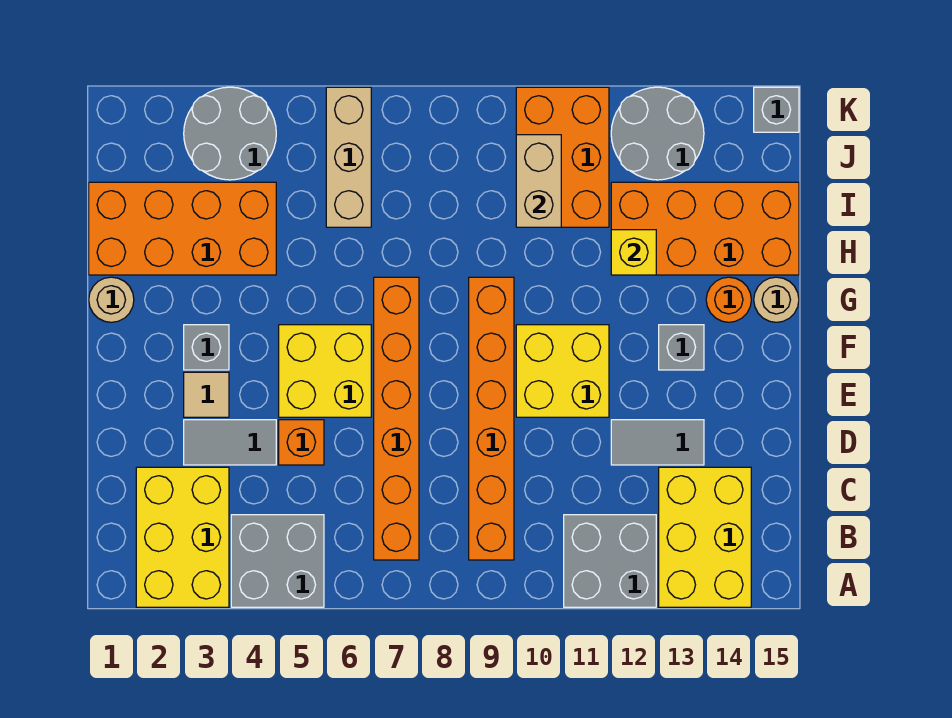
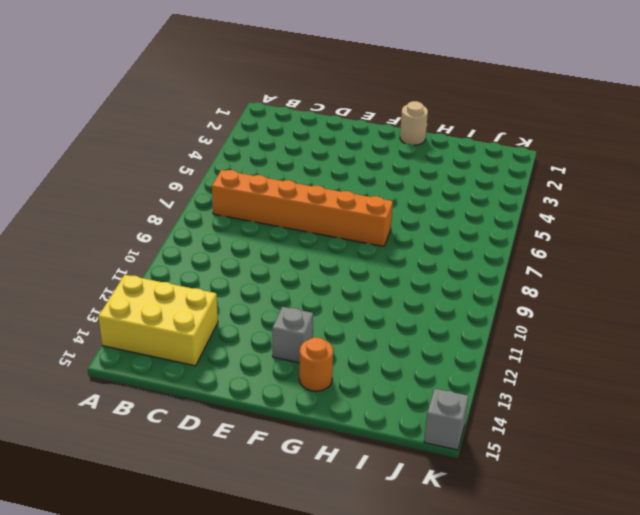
none -> yellow brick A2:C3 level 1
none -> grey brick A4:B5 level 1
none -> grey brick A11:B12 level 1

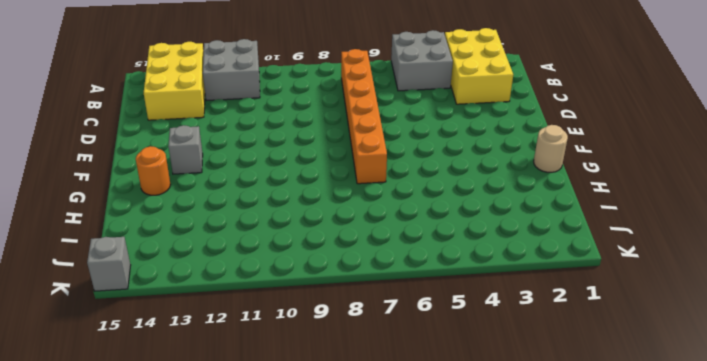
none -> orange brick B9:G9 level 1
none -> grey tile D3:D4 level 1
none -> orange brick D5 level 1

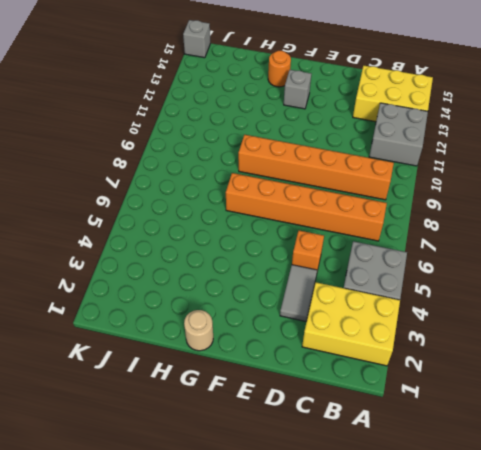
none -> grey tile D12:D13 level 1
none -> tan tile E3 level 1
none -> yellow brick E5:F6 level 1

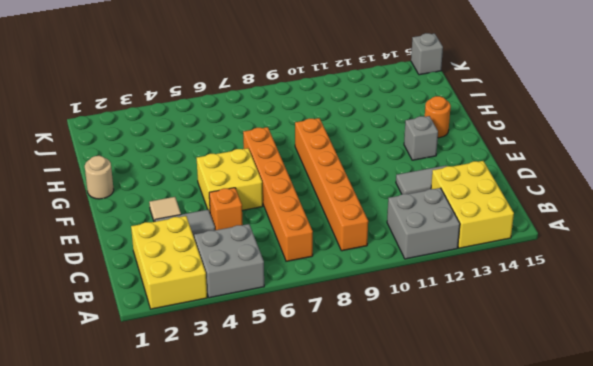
none -> yellow brick E10:F11 level 1
none -> grey brick F3 level 1
none -> tan round brick G15 level 1

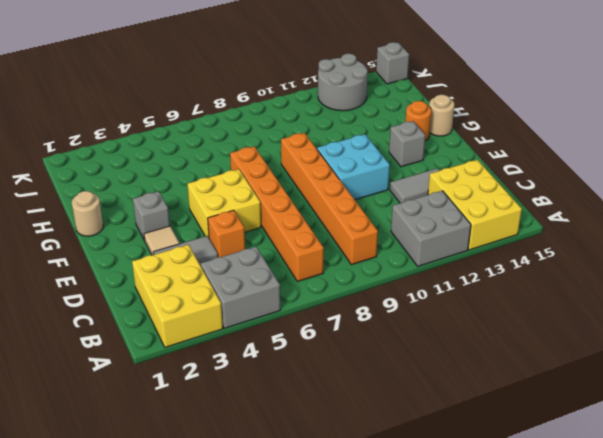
cyan brick E10:F11 level 1 -> yellow brick E10:F11 level 1
none -> orange brick H1:I4 level 1
none -> orange brick H12:I15 level 1
none -> tan brick I6:K6 level 1

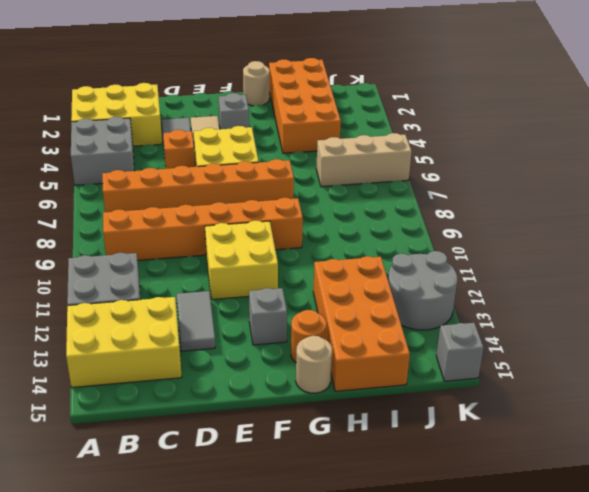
none -> orange brick I10:K11 level 1
none -> grey round brick J3:K4 level 1
none -> yellow brick H12 level 2

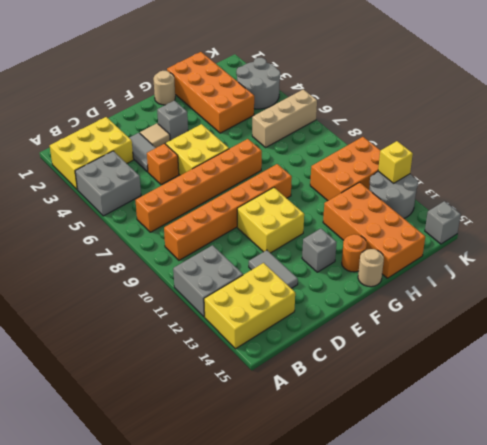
yellow brick K12 level 2 -> yellow brick H12 level 2
none -> tan brick I10:J10 level 2

